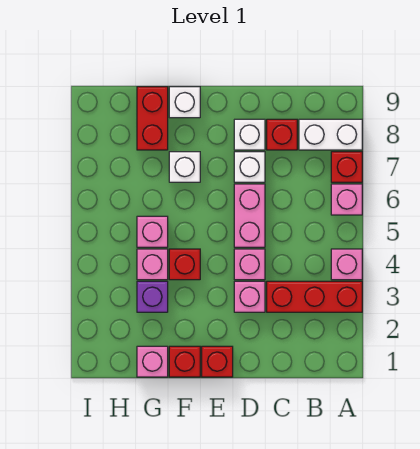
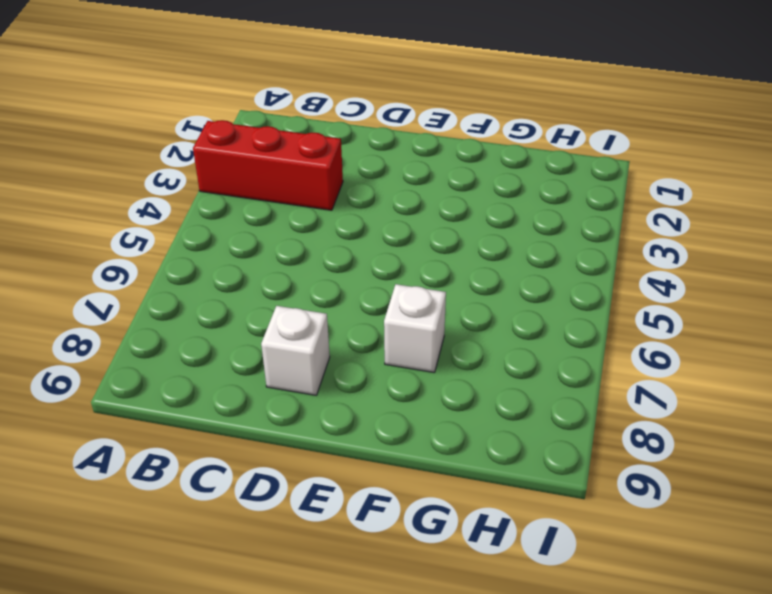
none -> pink brick A4 level 1
none -> pink brick A6 level 1
none -> red brick A7 level 1

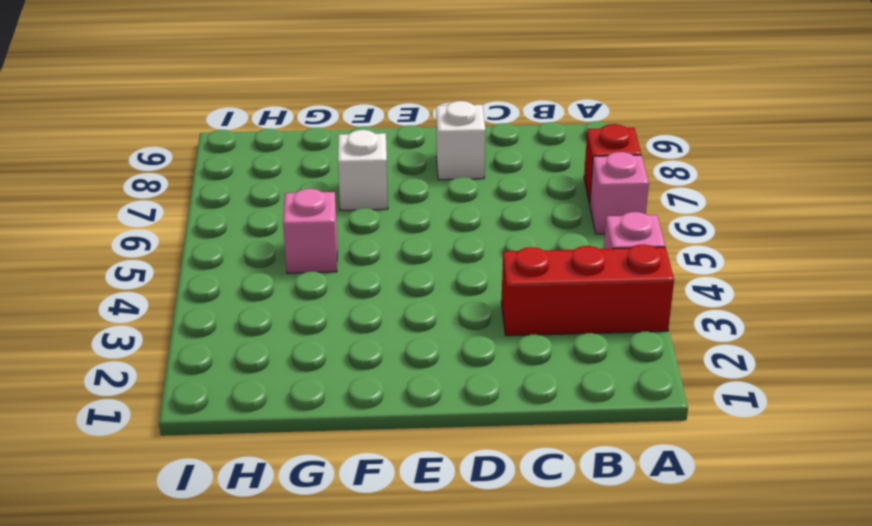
none -> white brick A8:B8 level 1
none -> red brick C8 level 1
none -> pink brick D3 level 1

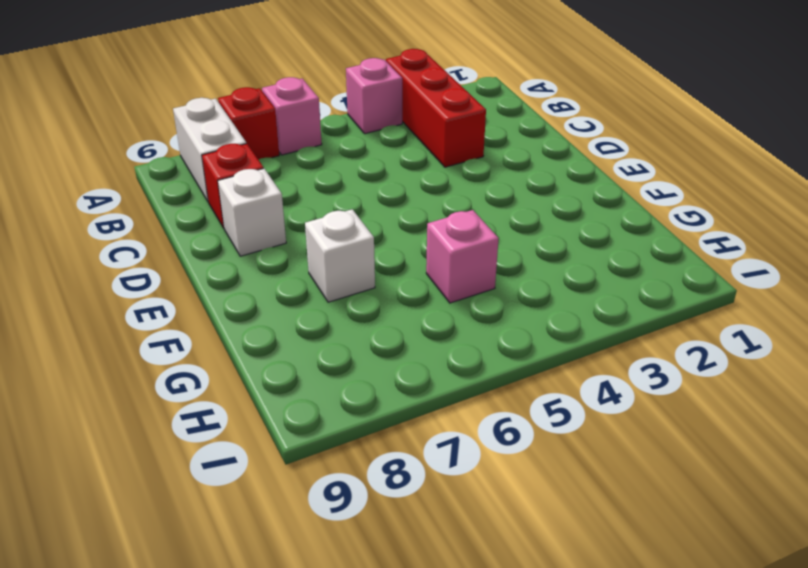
none -> pink brick D3 level 1
none -> pink brick D4 level 1
none -> pink brick D5:D6 level 1

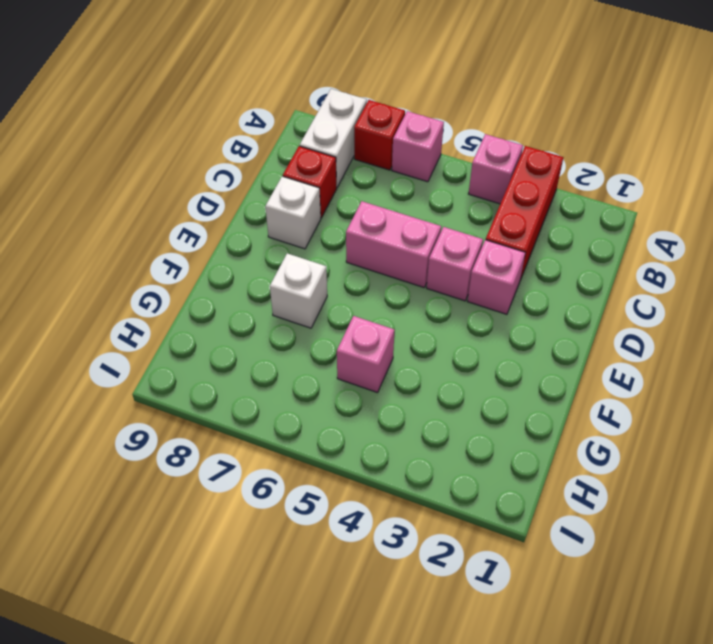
none -> white brick D7 level 1
none -> red brick E1 level 1
none -> red brick F1 level 1

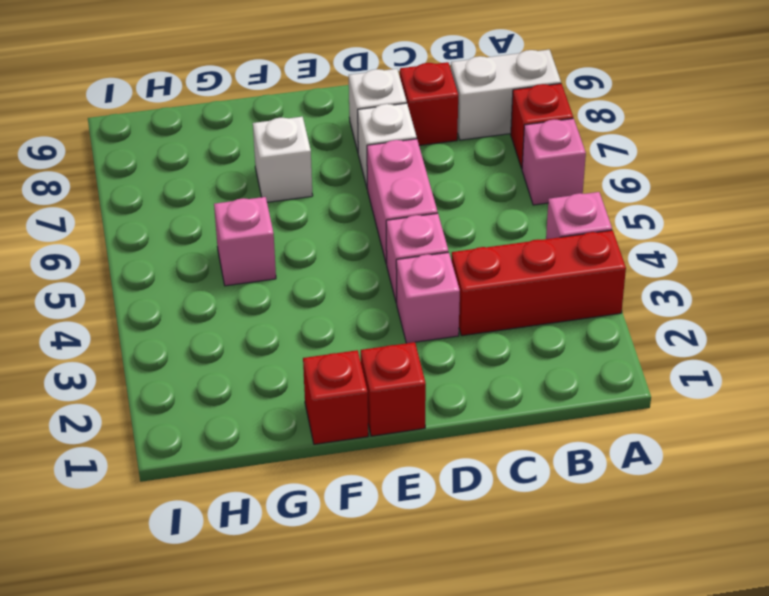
none -> red brick F4 level 1
none -> white brick F9 level 1
none -> pink brick G1 level 1

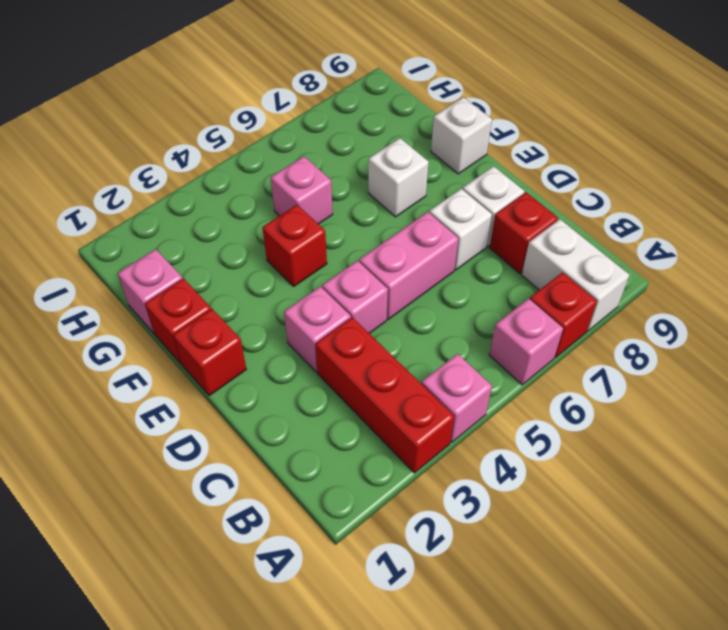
none -> purple brick G3 level 1
none -> pink brick G4 level 1
none -> red brick G8:G9 level 1

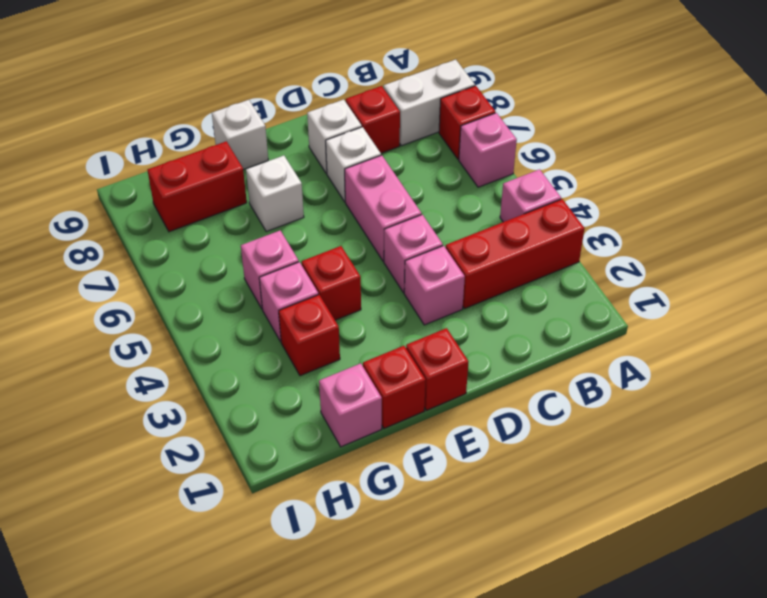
red brick G3 level 1 -> purple brick G3 level 1
red brick G8:H8 level 1 -> red brick G8:G9 level 1

